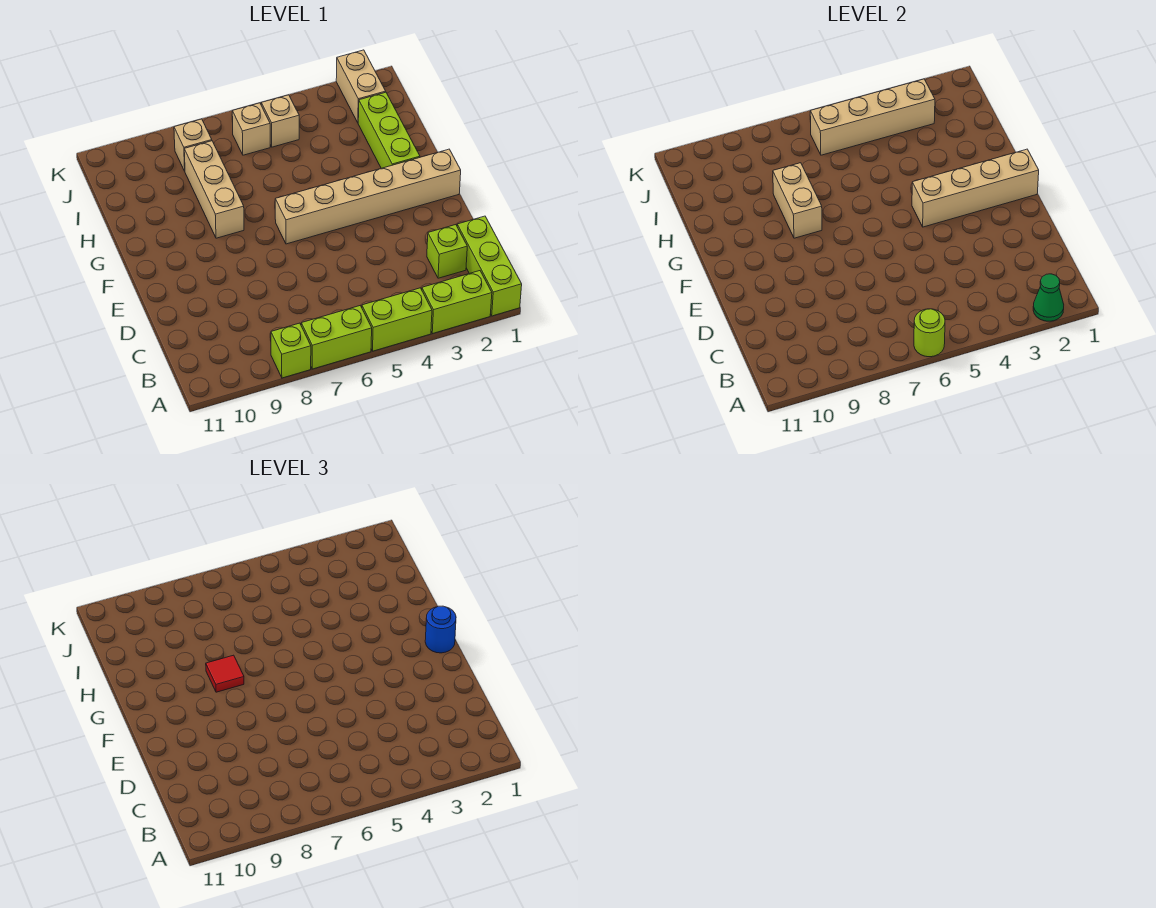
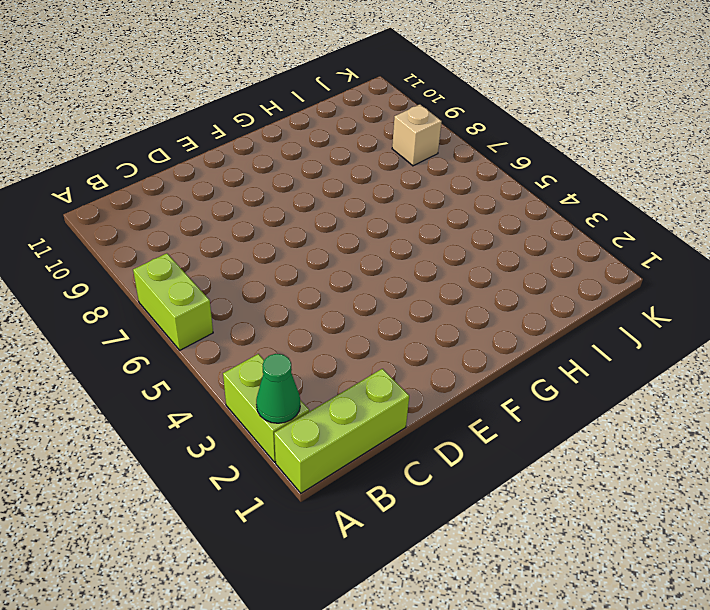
none -> lime brick A4:A5 level 1
none -> lime brick A8 level 1
none -> lime brick C2 level 1

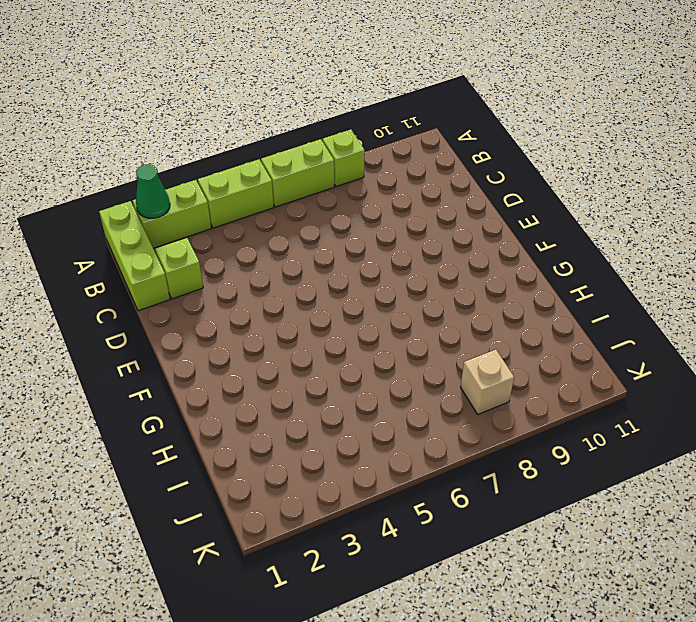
none -> tan brick F1:F6 level 1
none -> lime brick G2:I2 level 1
none -> tan brick G8:I8 level 1

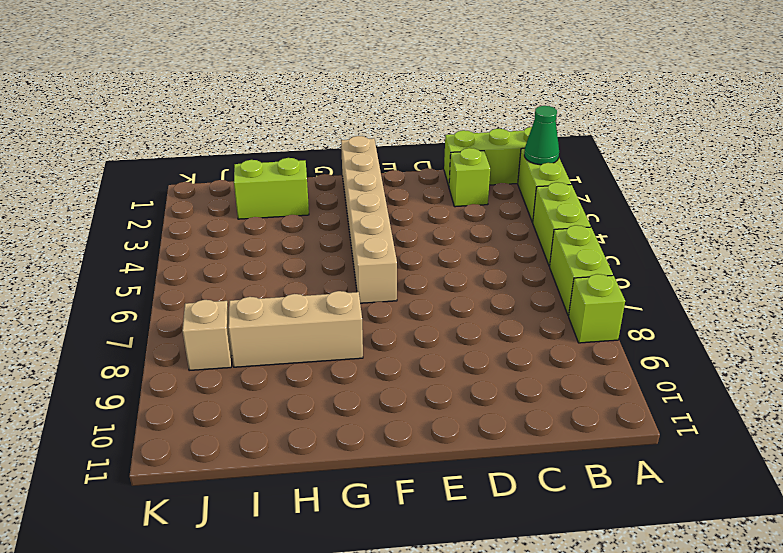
lime brick H2:I2 level 1 -> lime brick G2:I2 level 1
none -> tan brick J2:K2 level 1
none -> tan brick J5 level 1
none -> tan brick J6 level 1

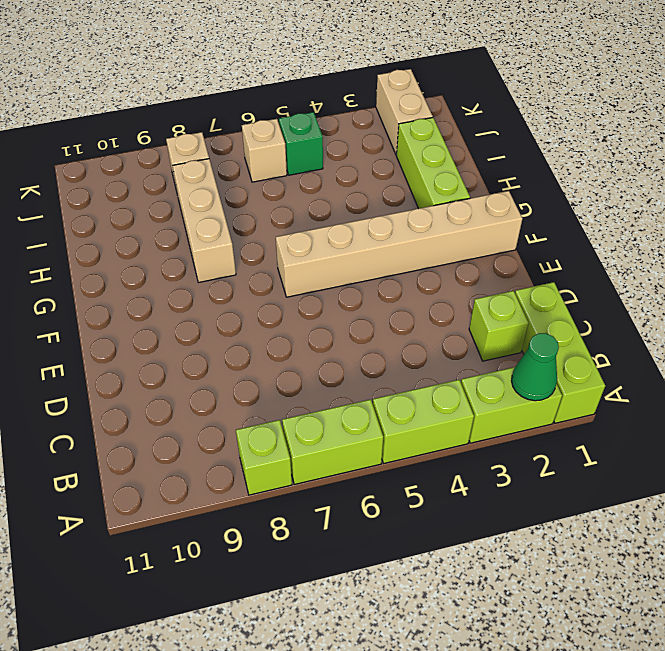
green brick J5 level 1 -> tan brick J5 level 1
none -> lime round brick A6 level 2
none -> tan brick F1:F4 level 2
none -> tan brick G8:H8 level 2

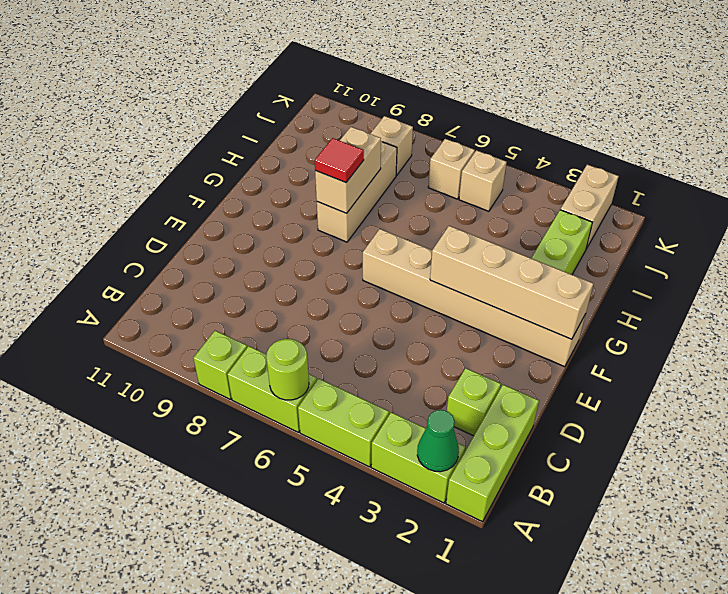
none -> tan brick J3:J6 level 2
none -> blue round brick F1 level 3

